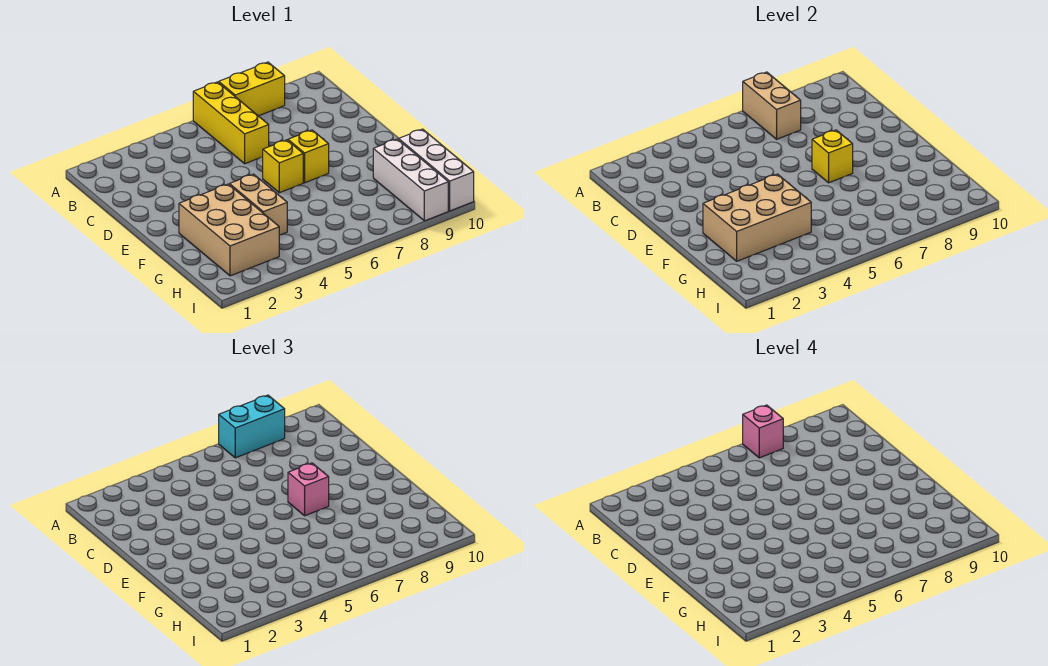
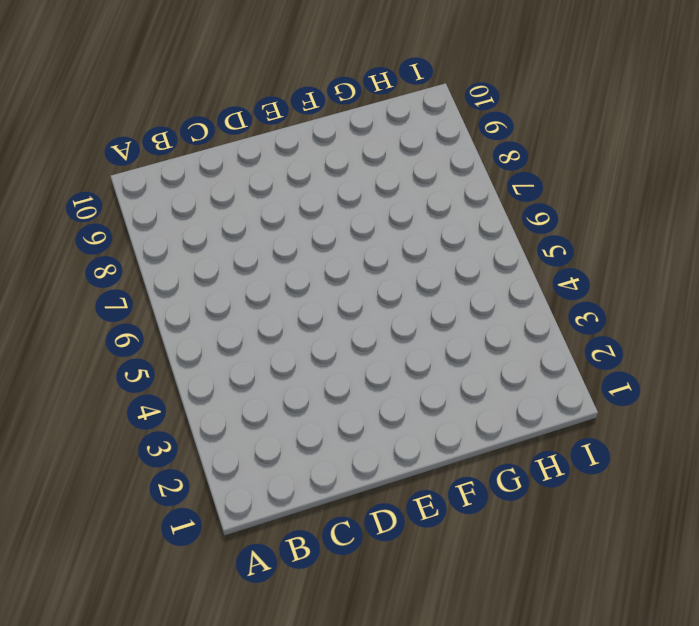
none -> yellow brick A6:C6 level 1
none -> yellow brick A7:A8 level 1
none -> yellow brick E6 level 1

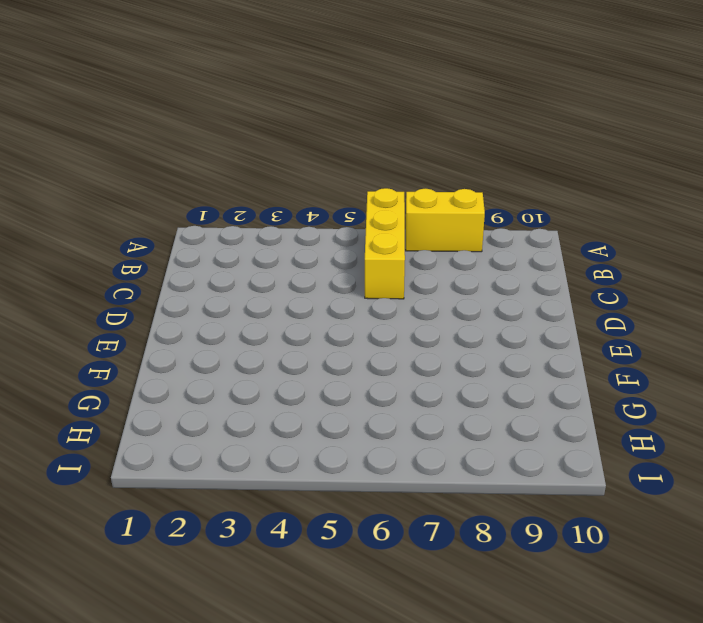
none -> yellow brick E6 level 1
none -> yellow brick E7 level 1
none -> tan brick F2:H3 level 1

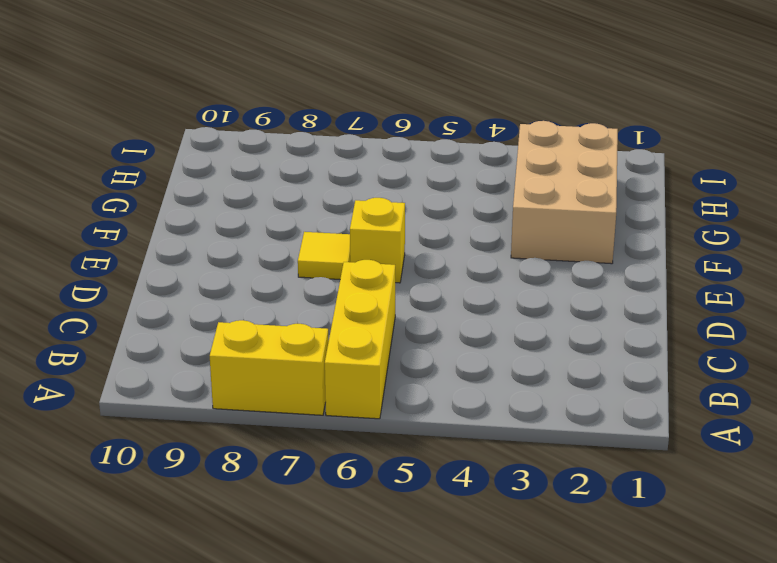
yellow tile E7 level 1 -> yellow brick E7 level 1
none -> tan brick F4:G4 level 1
none -> white brick G9:I9 level 1
none -> white brick G10:I10 level 1

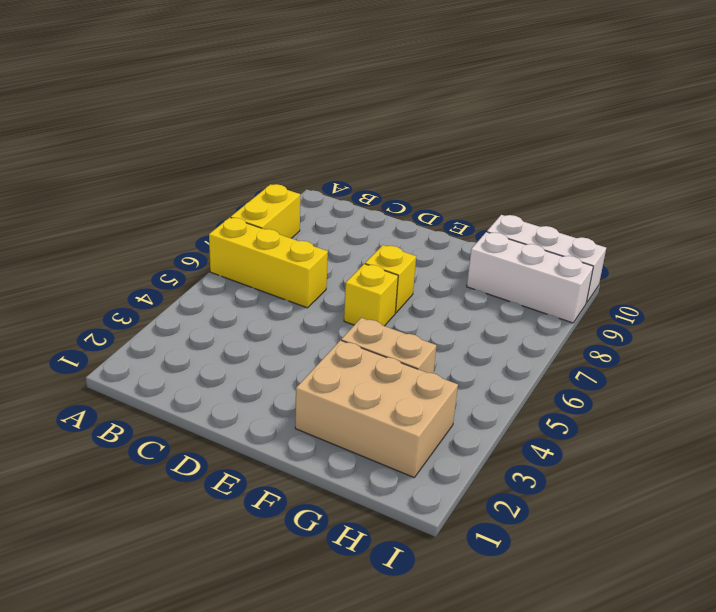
none -> tan brick A7:B7 level 2
none -> yellow brick E7 level 2
none -> tan brick F2:G4 level 2

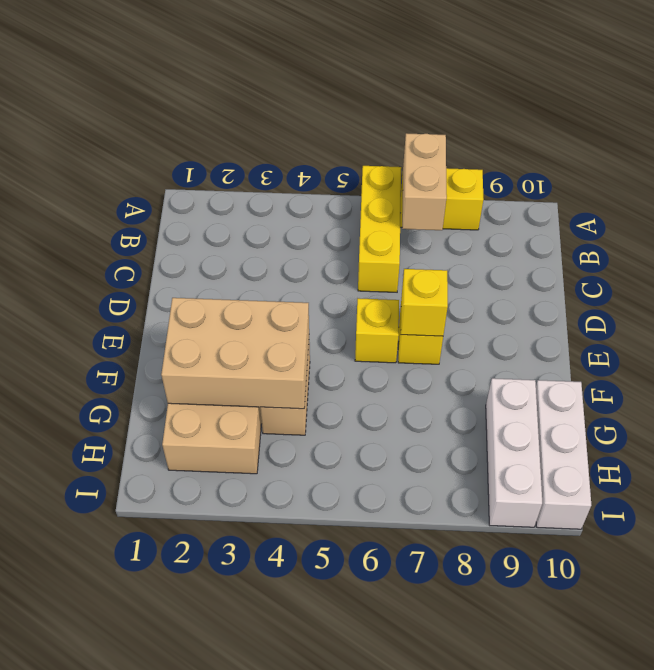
none -> cyan brick A7:A8 level 3
none -> pink brick E7 level 3
none -> pink brick A7 level 4

